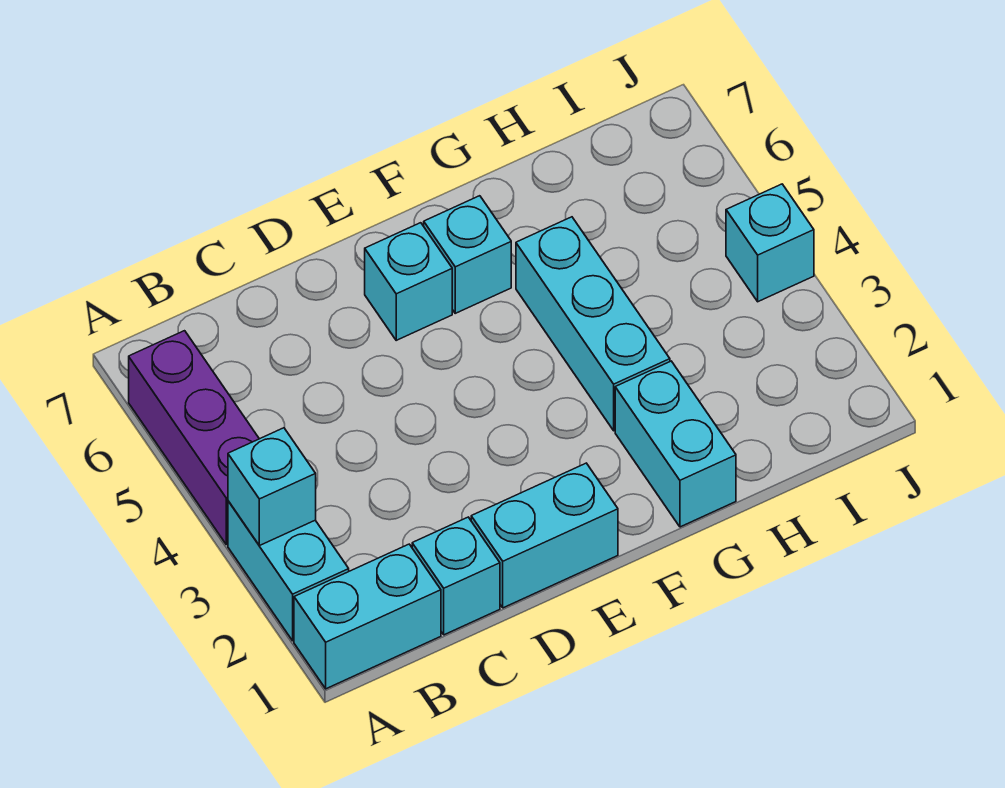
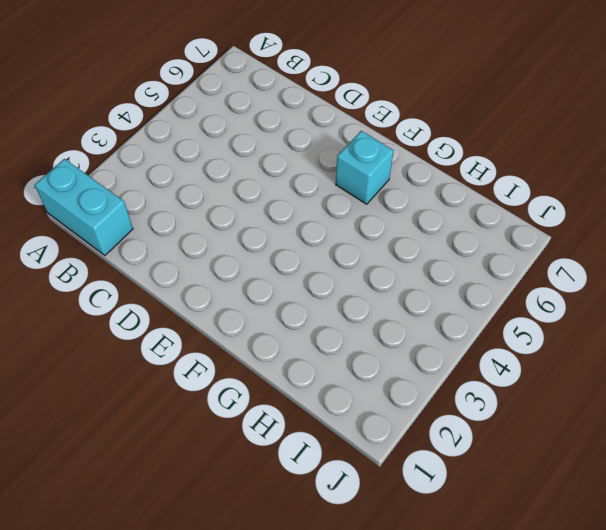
none -> cyan brick A2:A3 level 1
none -> purple brick A4:A6 level 1

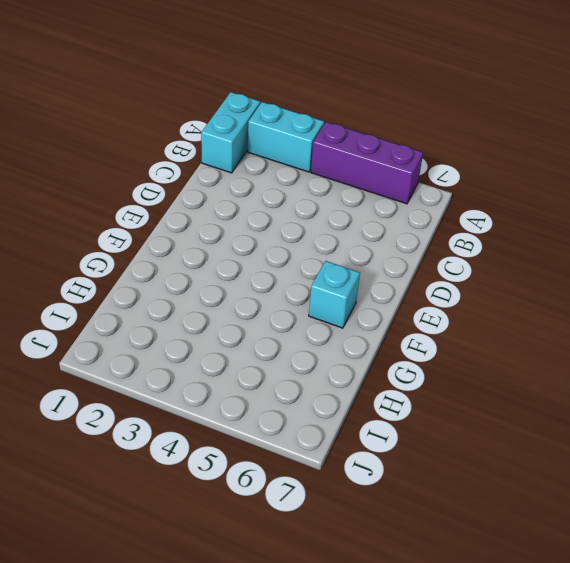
none -> cyan brick C1 level 1
none -> cyan brick D1:E1 level 1

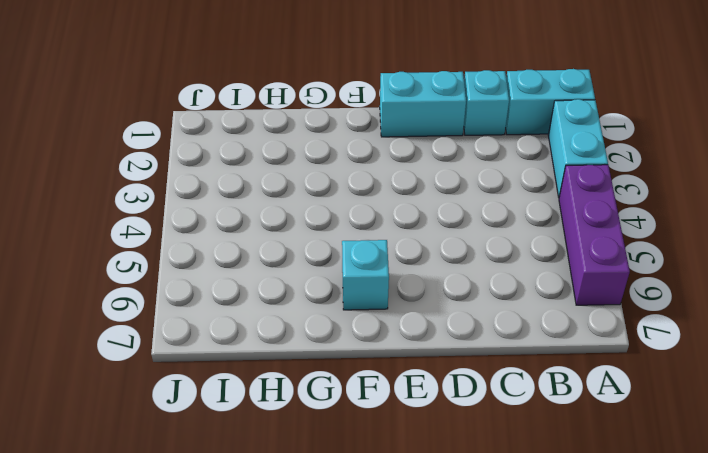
none -> cyan brick E6 level 1
none -> cyan brick G1:G2 level 1

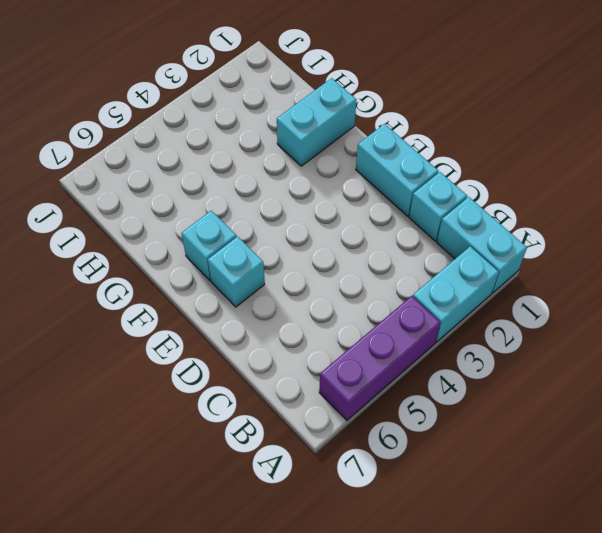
none -> cyan brick G3:G5 level 1
none -> cyan brick J4 level 1

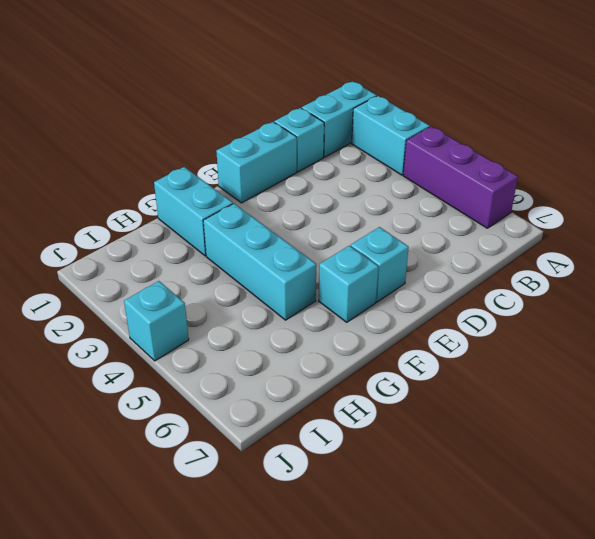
none -> cyan brick A3 level 2

